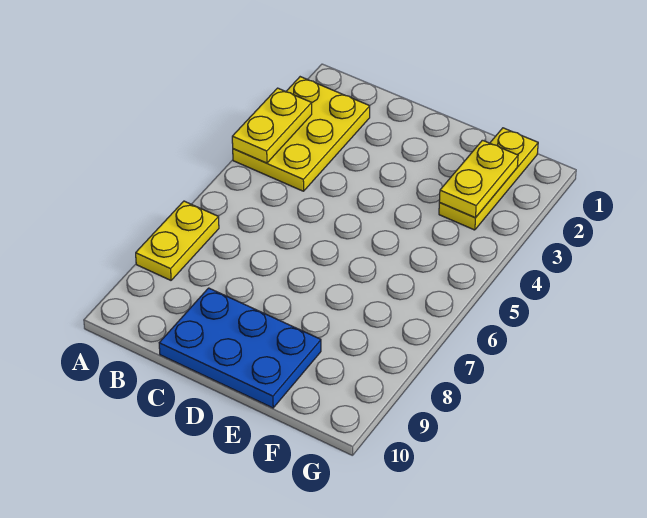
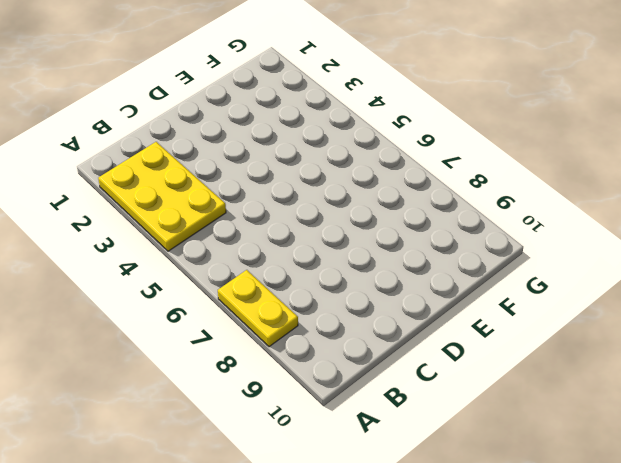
none -> blue plate C9:E10 level 1
none -> yellow plate F1:F3 level 1

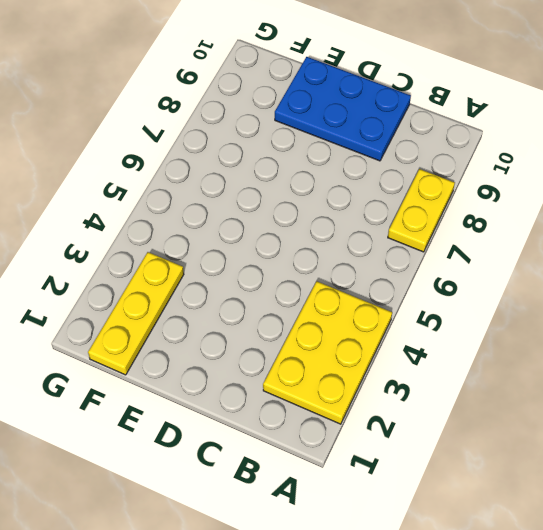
none -> yellow plate A3:A4 level 2
none -> yellow plate F2:F3 level 2

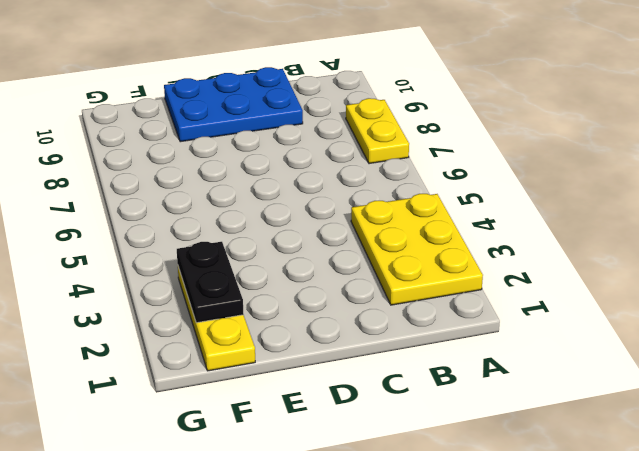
black plate F2:F3 level 2 -> yellow plate F2:F3 level 2
none -> yellow plate A3:A4 level 2

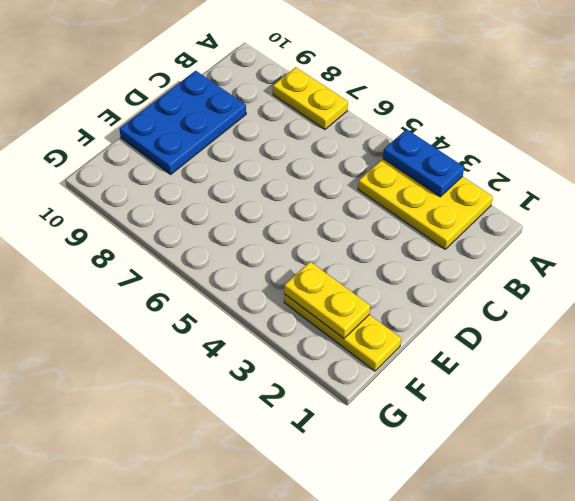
blue plate A3:A4 level 2 -> yellow plate A3:A4 level 2

